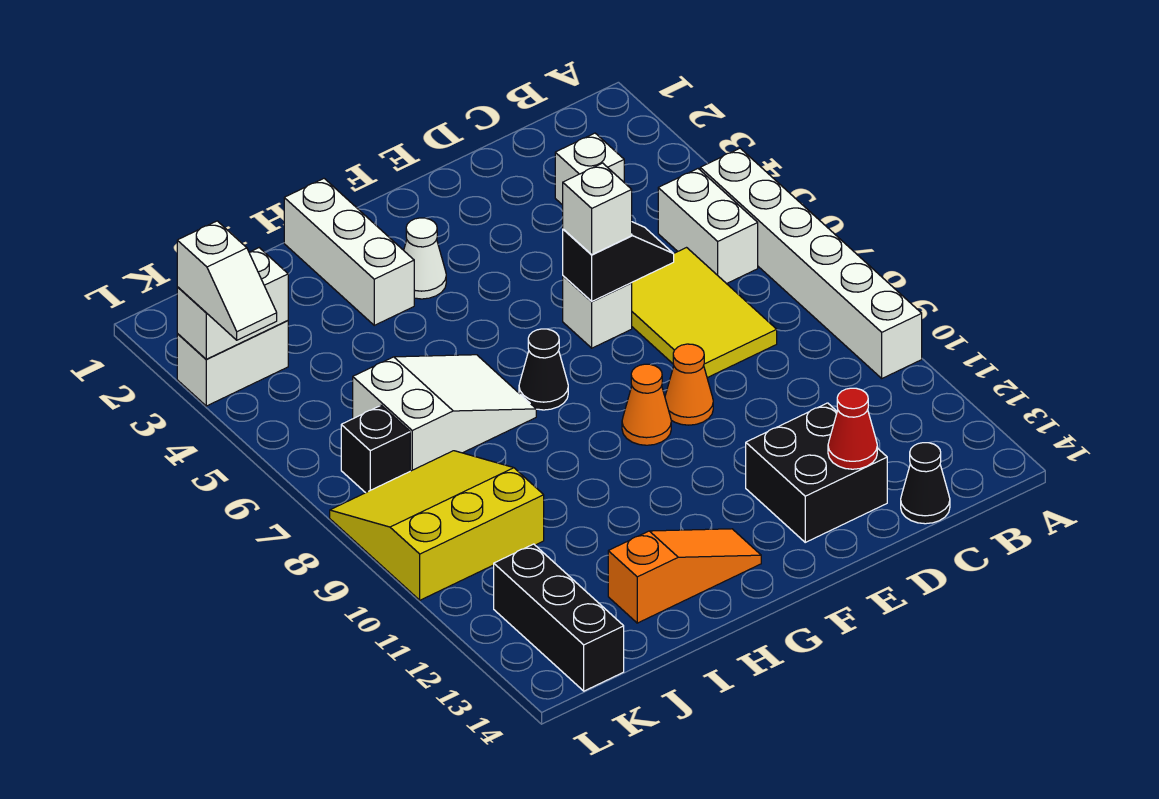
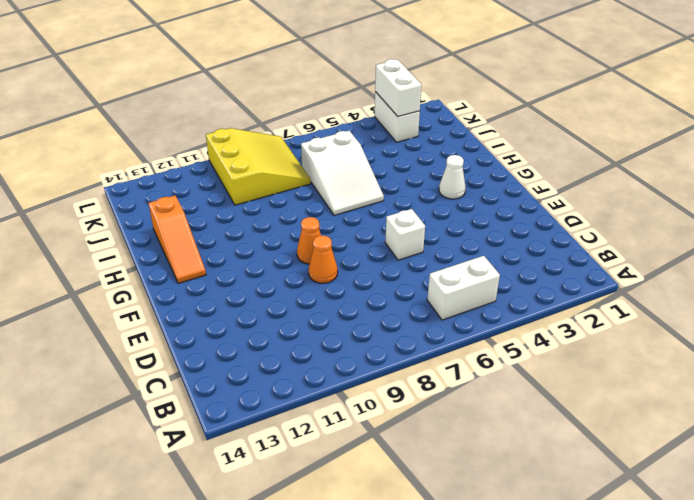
none -> white brick A5:A10 level 1
none -> white brick C3 level 1
none -> yellow tile C6:D8 level 1

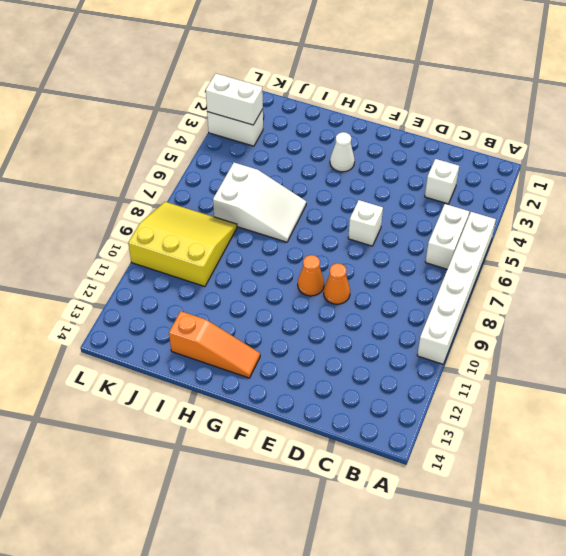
none -> yellow tile C6:D8 level 1
none -> black cone C14 level 1
none -> black brick D12:E13 level 1

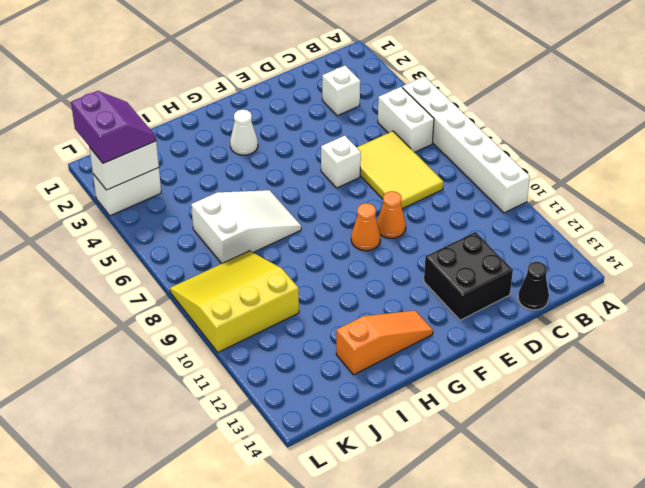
purple slope K2:L3 level 3 top L -> white slope L3:L4 level 3 top 3
none -> black cone G7 level 1
none -> white brick H1:H3 level 1
none -> black brick K7 level 1

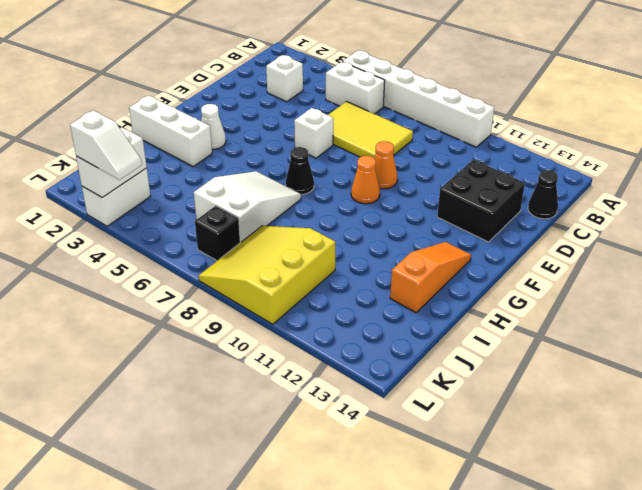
none -> black brick K12:K14 level 1
none -> black slope D6:E6 level 2 top E
none -> red cone D13 level 2

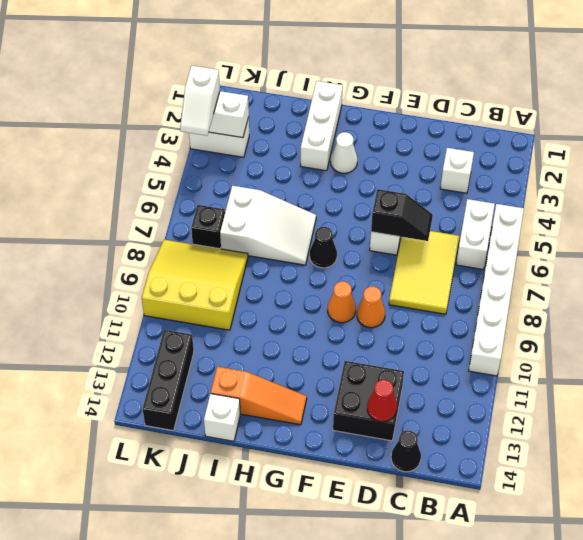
white brick I14 level 1 -> white brick E6 level 3

